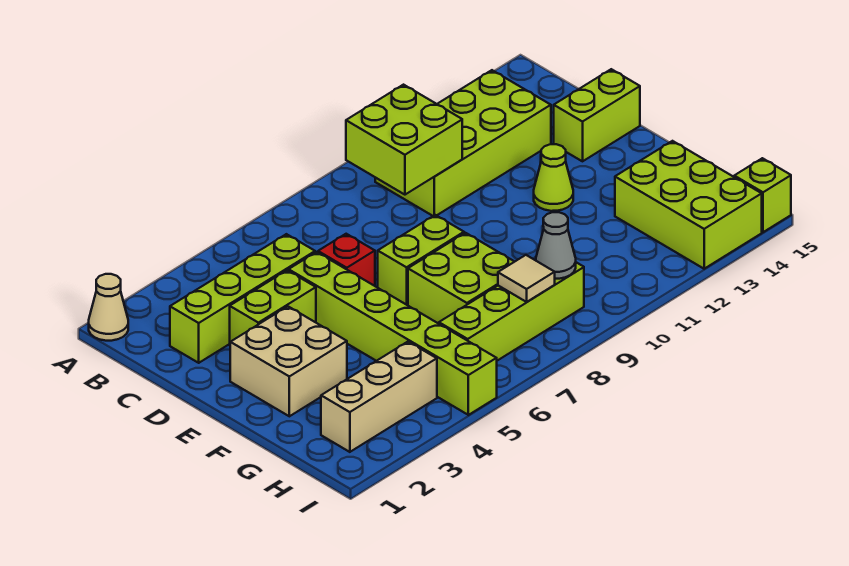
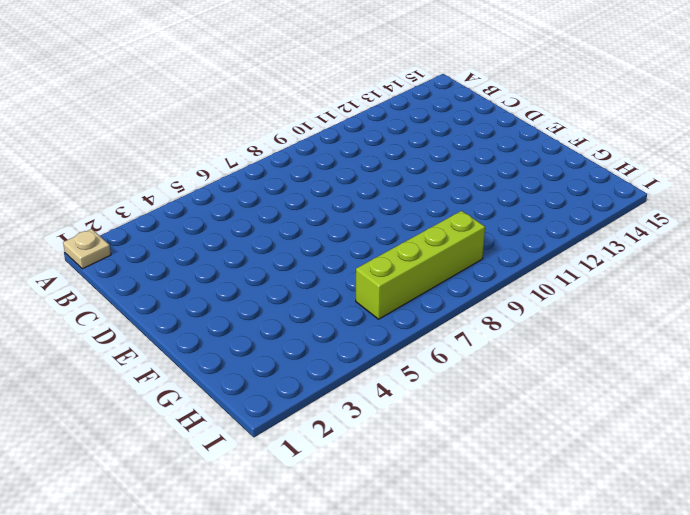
tan plate A1 level 1 -> tan cone A1 level 1
none -> lime brick B10:C13 level 1
none -> lime brick C2:C5 level 1
none -> lime brick D3:D4 level 1

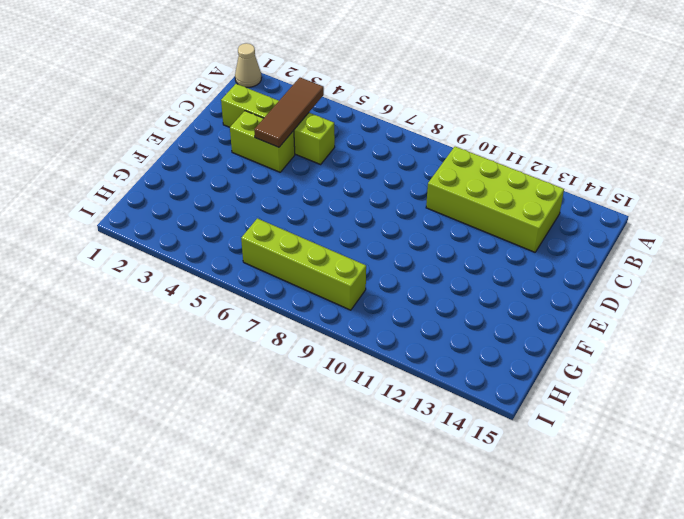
brown tile B4:D4 level 2 -> none
none -> lime brick D5:I5 level 1
none -> red brick D6 level 1
none -> lime brick D14:D15 level 1

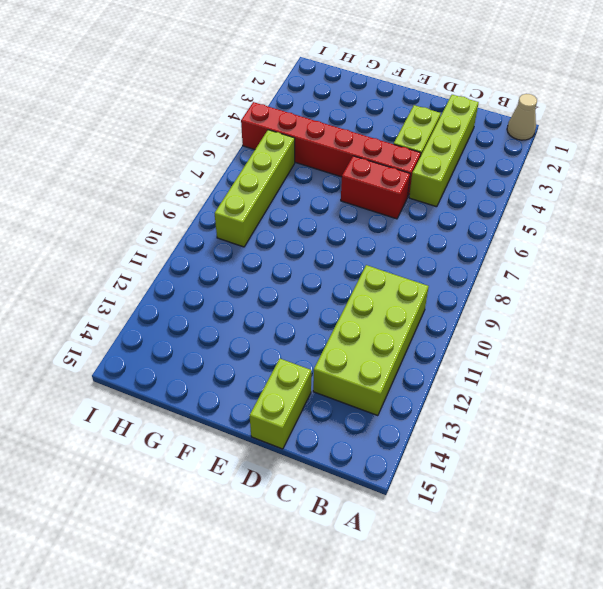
red brick D5:I5 level 1 -> lime brick D5:I5 level 1
red brick D6:E6 level 1 -> red brick D6 level 1
none -> tan brick E2:F3 level 1
none -> lime brick E7:E8 level 1
none -> lime cone E12 level 1

